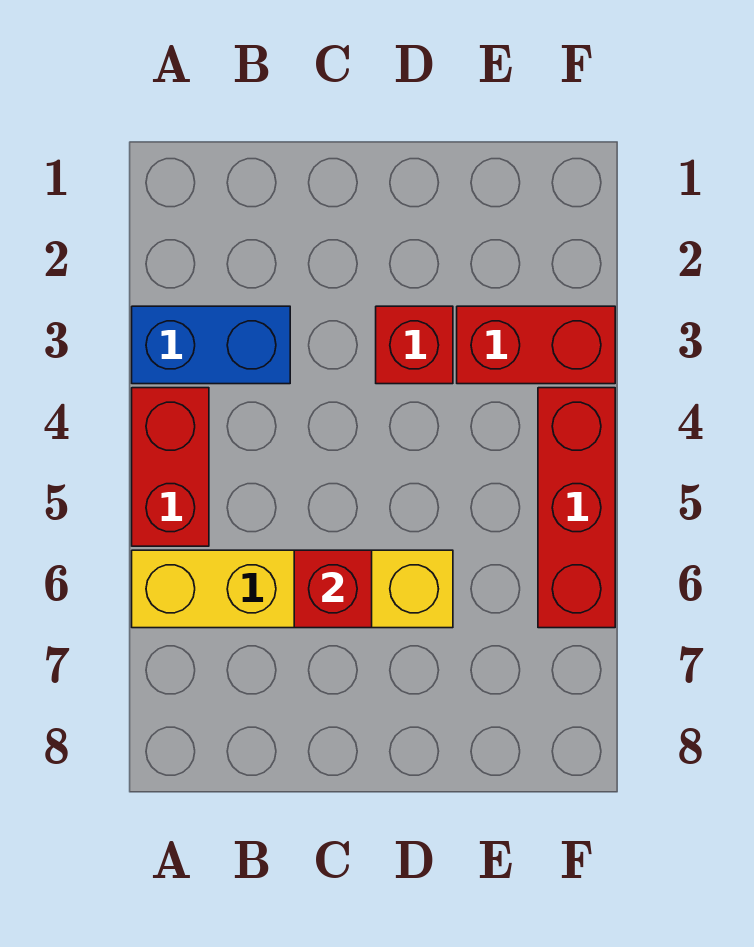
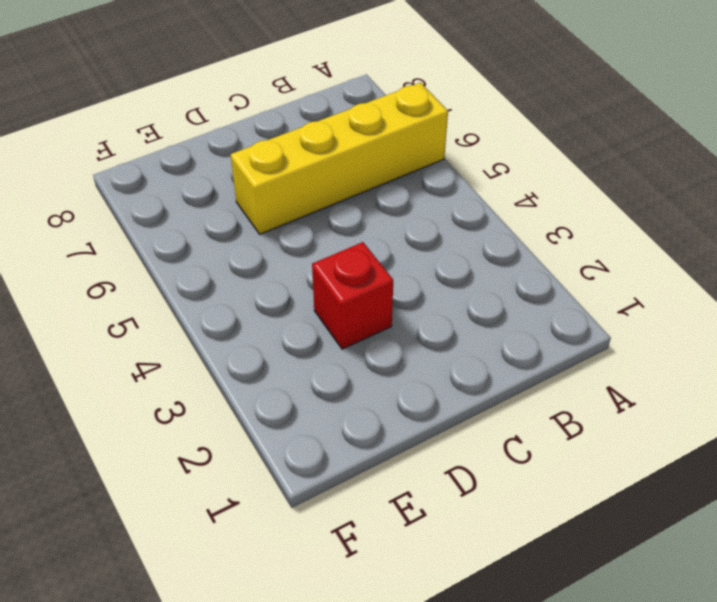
none -> blue brick A3:B3 level 1
none -> red brick A4:A5 level 1

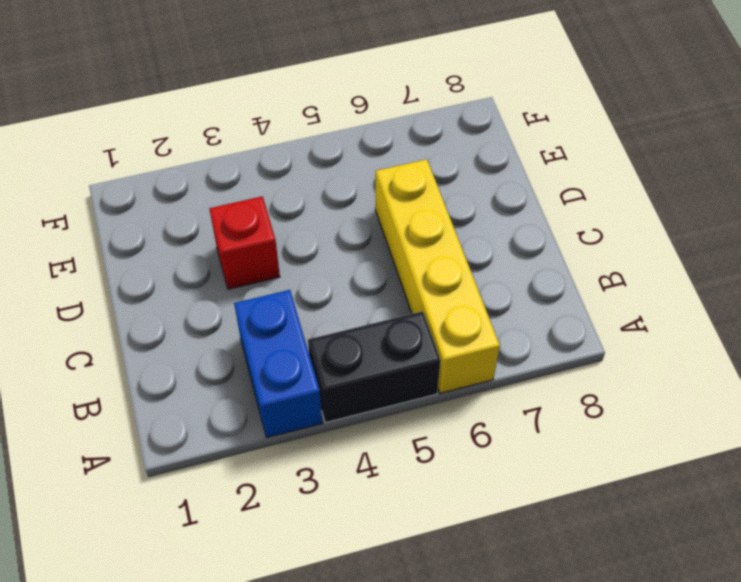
black brick A4:A5 level 1 -> red brick A4:A5 level 1
none -> red brick E3:F3 level 1
none -> red brick F4:F6 level 1

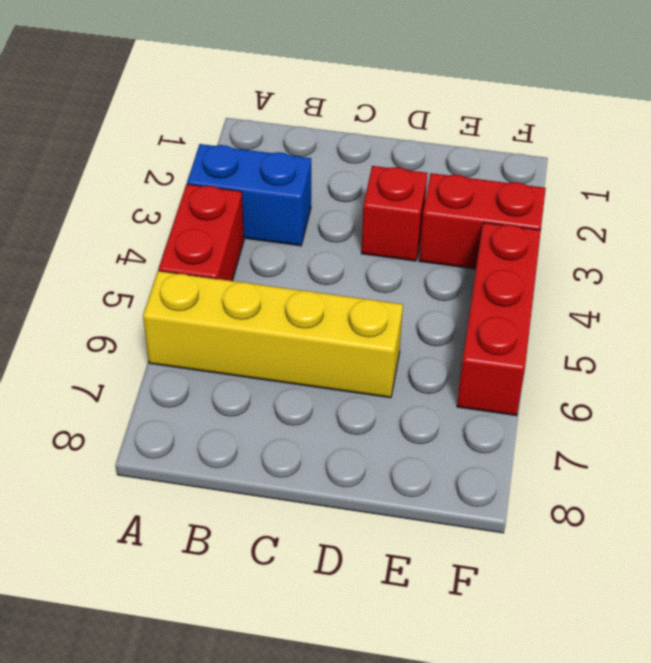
none -> red brick C6 level 2

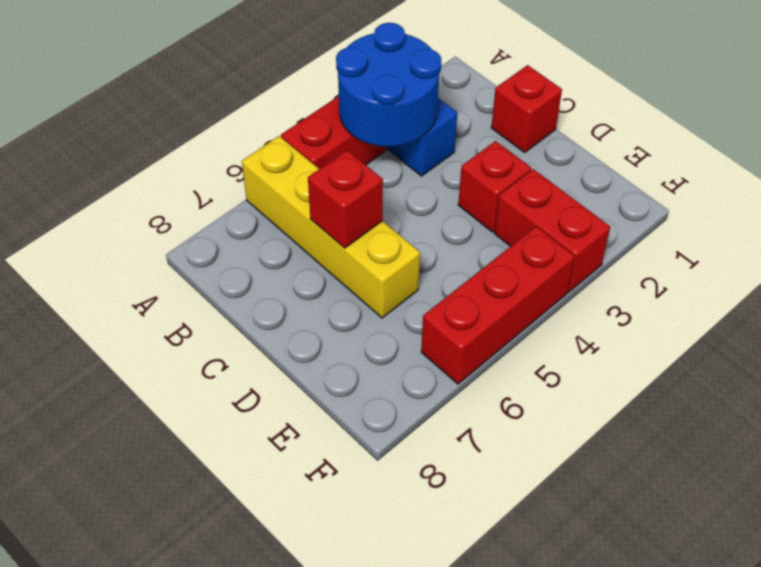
blue round brick A3:B4 level 2 -> none
red brick C1 level 1 -> none

